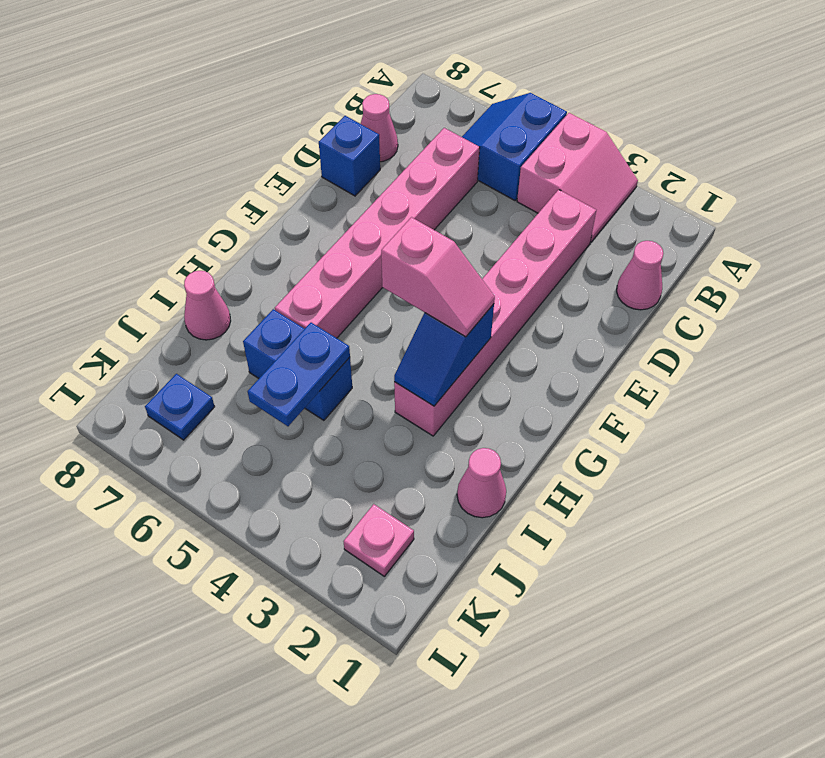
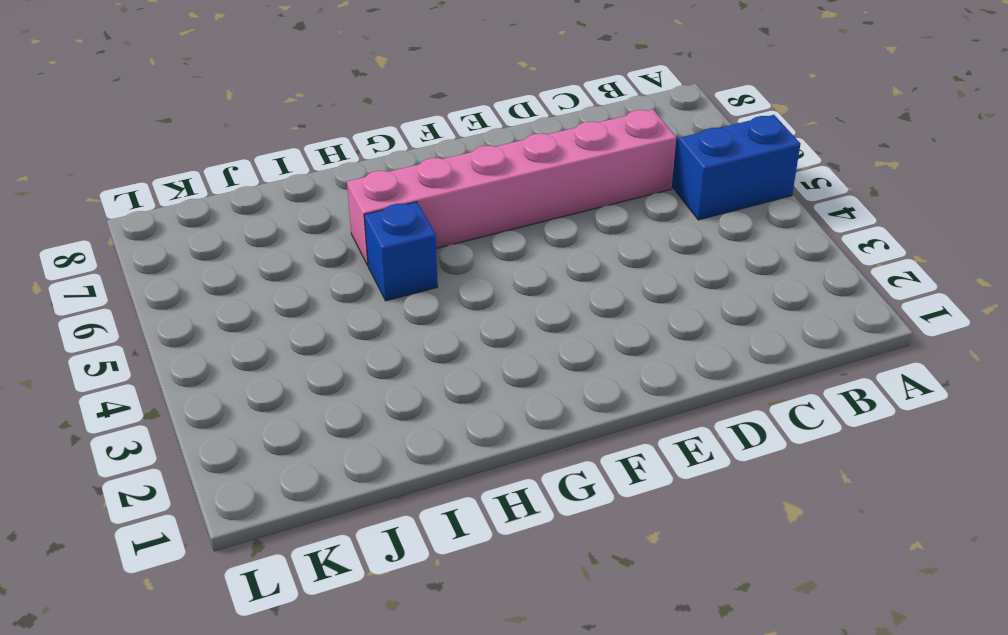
blue brick H5 level 1 -> blue brick D8 level 1
none -> pink slope A3:B4 level 1 top 4
none -> pink cone C1 level 1
none -> pink brick C3:H3 level 1

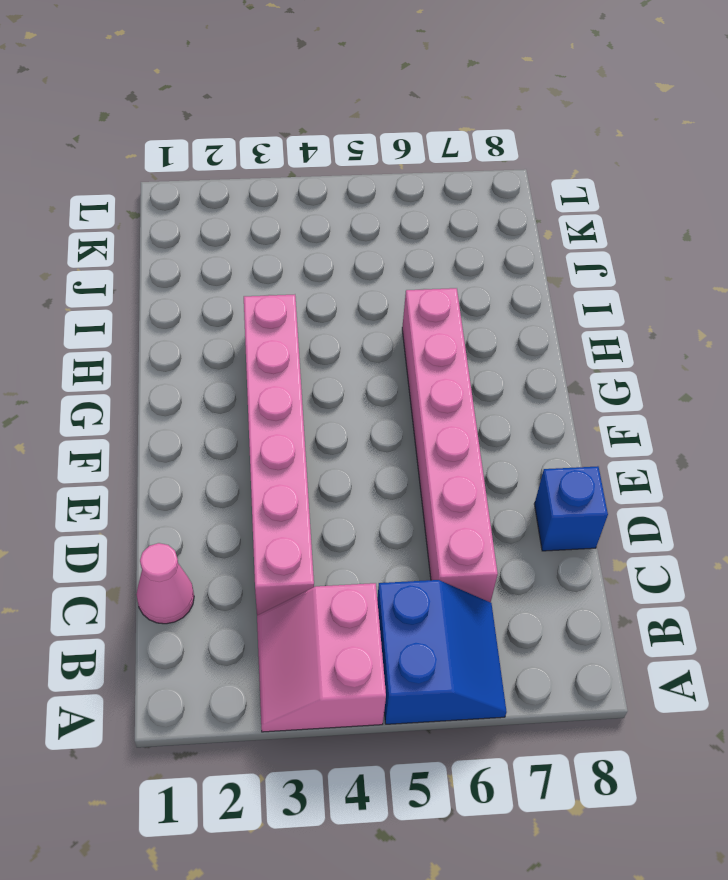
none -> pink cone C8 level 1
none -> pink cone I1 level 1
none -> blue brick I5:I6 level 1

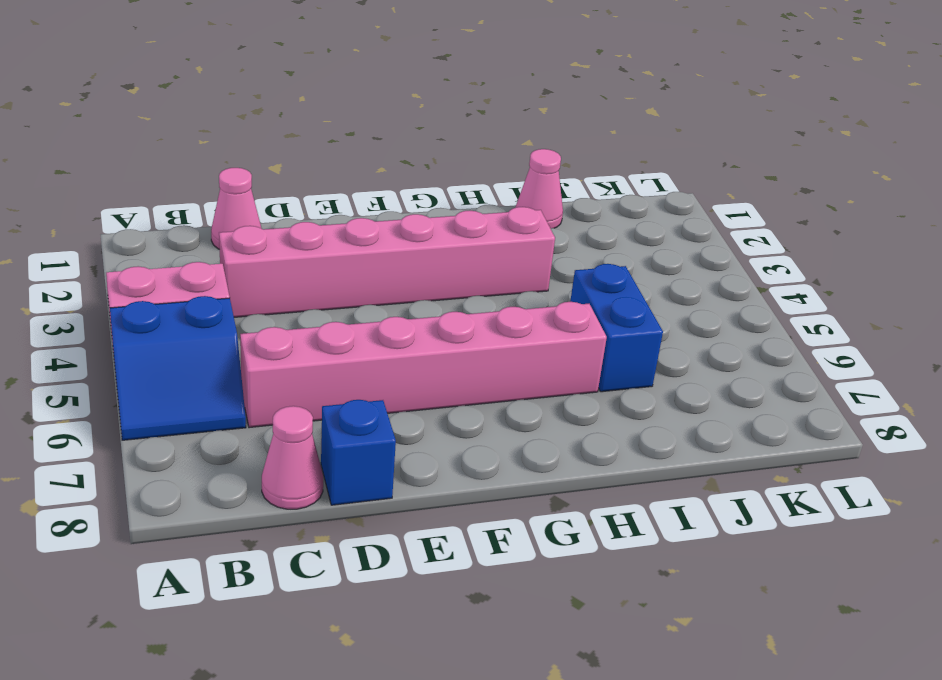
none -> pink cone I8 level 1
none -> pink plate K2 level 1
none -> blue plate K7 level 1

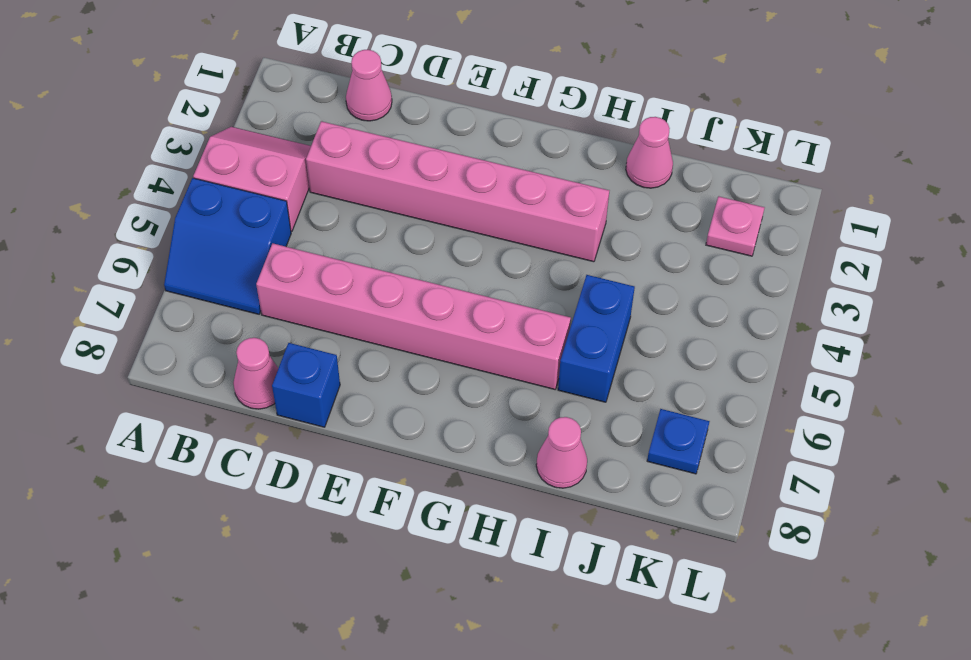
none -> blue slope G3:H3 level 2 top G
none -> blue plate I5:J5 level 2
none -> pink slope G3:G4 level 3 top 4

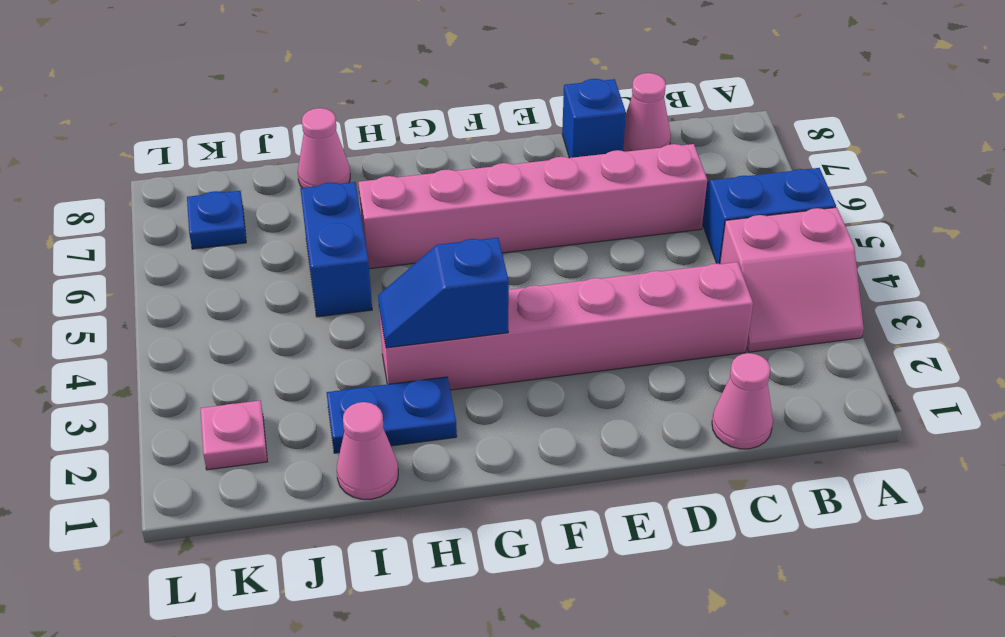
blue plate H2:I2 level 1 -> blue plate I5:J5 level 2
none -> pink slope G3:G4 level 3 top 4

